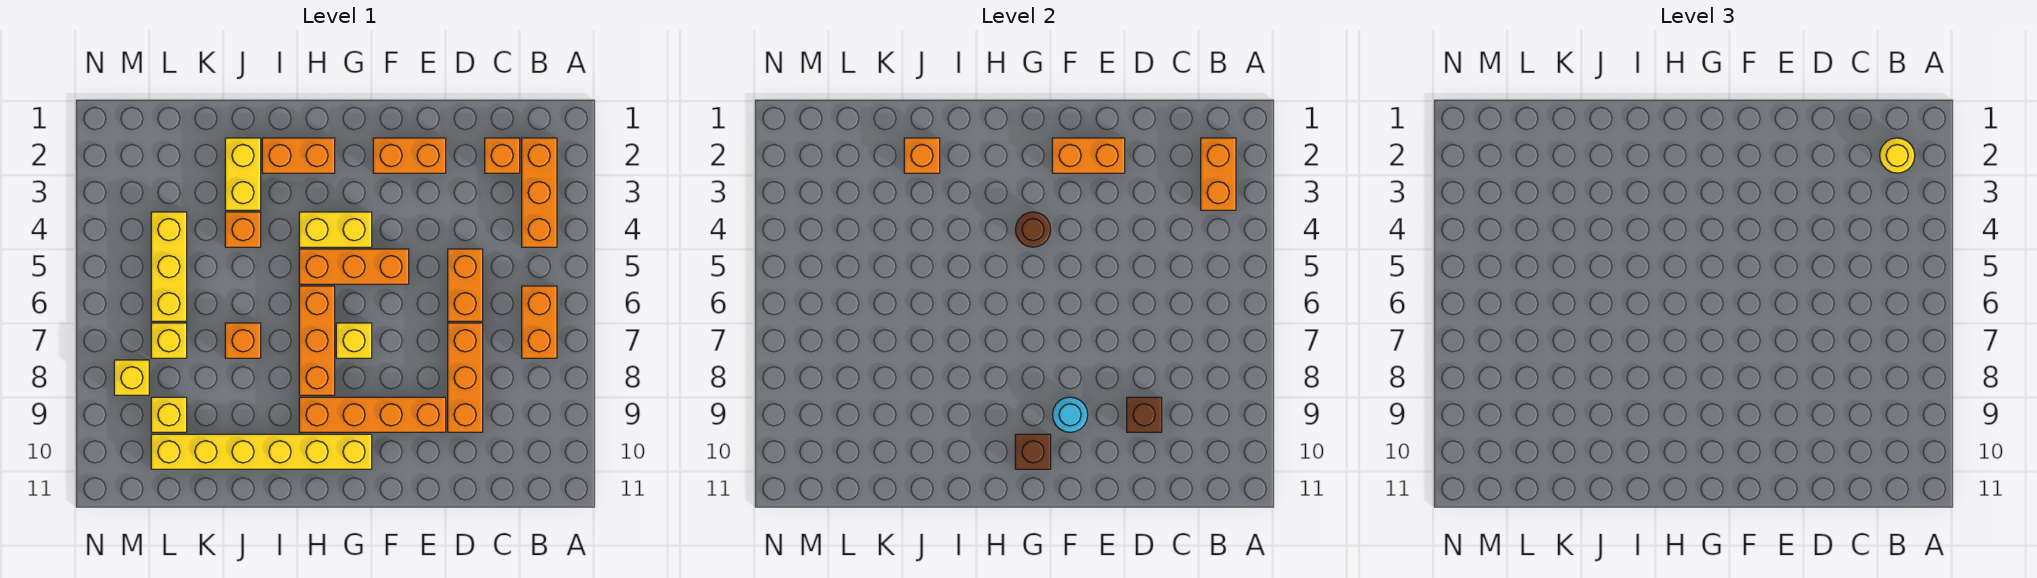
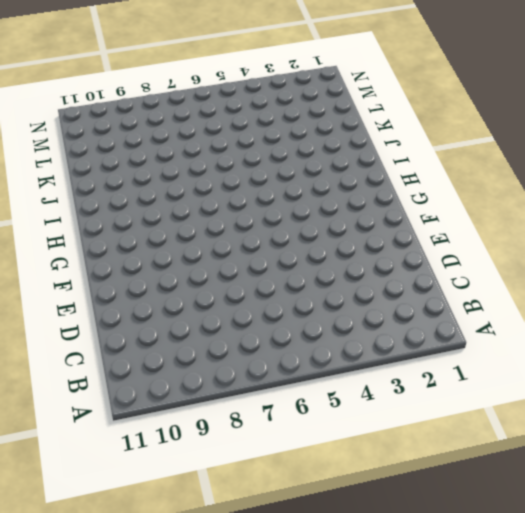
none -> orange brick B2:B4 level 1
none -> orange brick B6:B7 level 1
none -> orange brick C2 level 1

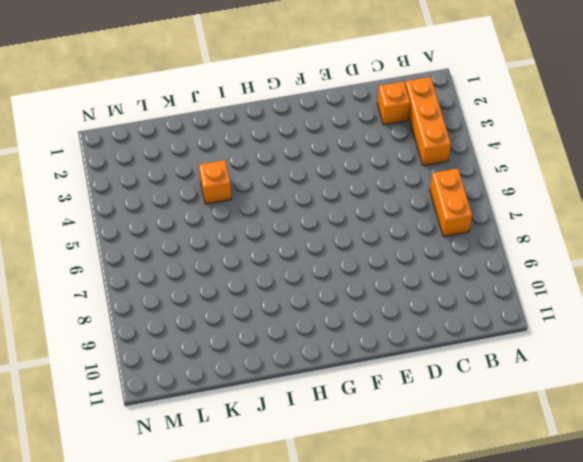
none -> orange brick D5:D6 level 1
none -> orange brick D7:D9 level 1
none -> orange brick E2:F2 level 1

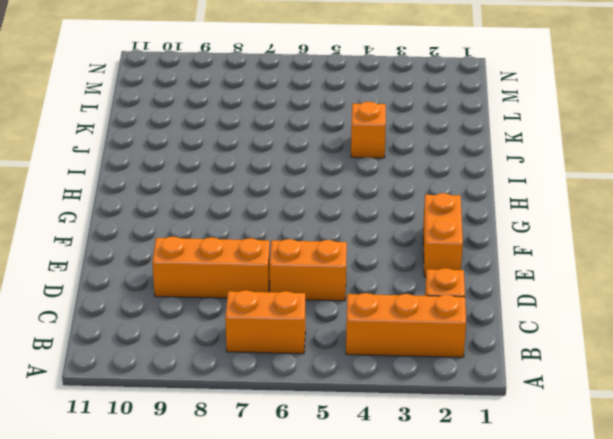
none -> orange brick E9:H9 level 1
none -> orange brick F5:H5 level 1
none -> yellow brick G4:H4 level 1

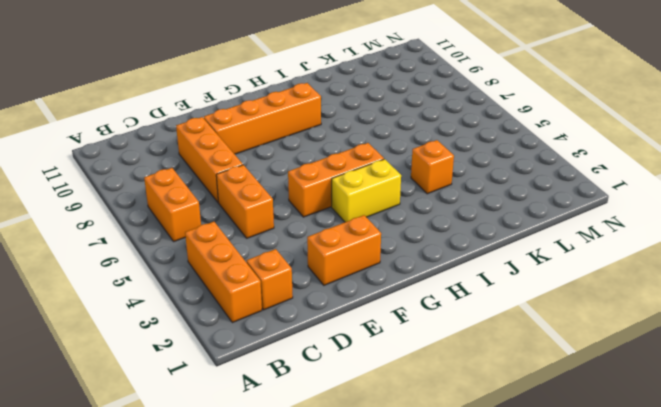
none -> yellow brick G7 level 1
none -> yellow brick G10:L10 level 1
none -> orange brick H2:I2 level 1

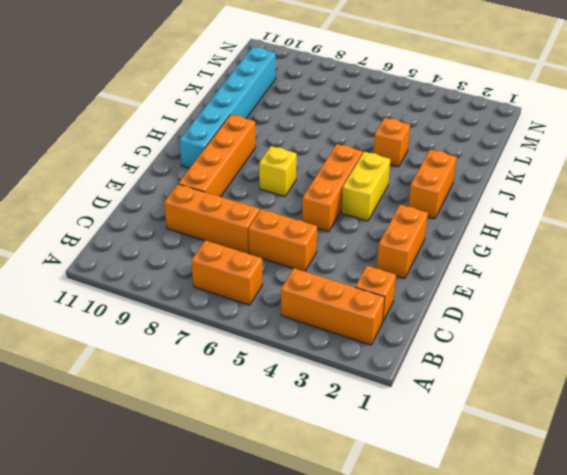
cyan brick G10:L10 level 1 -> yellow brick G10:L10 level 1
none -> orange brick H6:H8 level 1
none -> yellow brick J2:J3 level 1
none -> orange brick J7 level 1

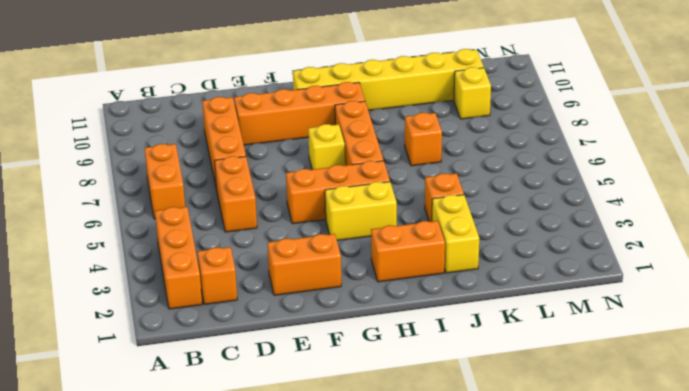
none -> yellow brick L4:L6 level 1
none -> yellow brick L7 level 1
none -> yellow brick M8 level 1

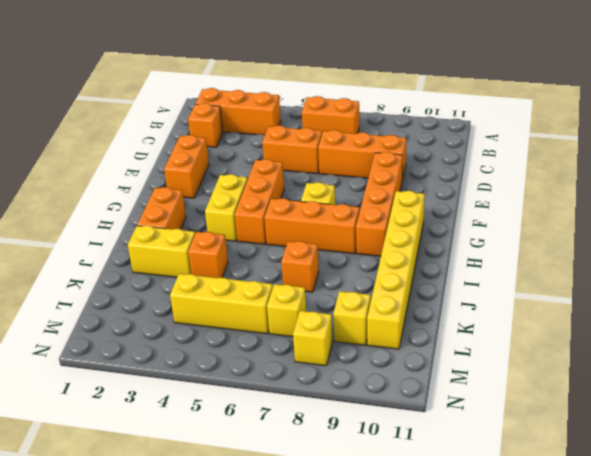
none -> orange brick B2:B3 level 2
none -> brown brick D9 level 2
none -> orange brick E2:F2 level 2

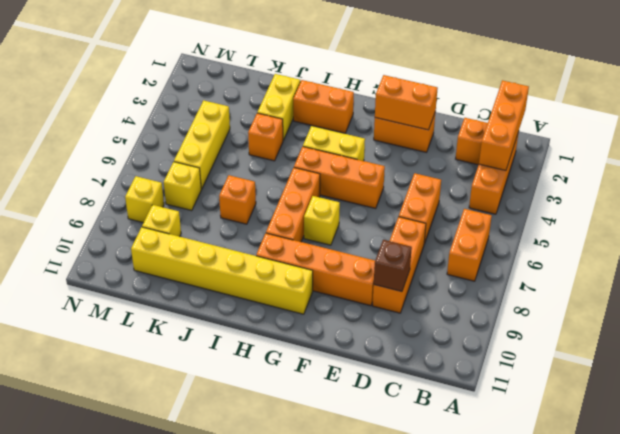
orange brick B1:B3 level 2 -> orange brick B2:B3 level 2
none -> cyan round brick F9 level 2
none -> brown round brick G4 level 2
none -> brown brick G10 level 2

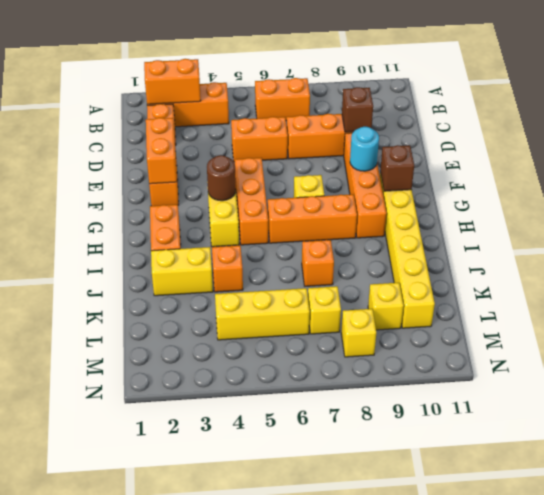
none -> orange brick J2 level 2
none -> yellow round brick B2 level 3

